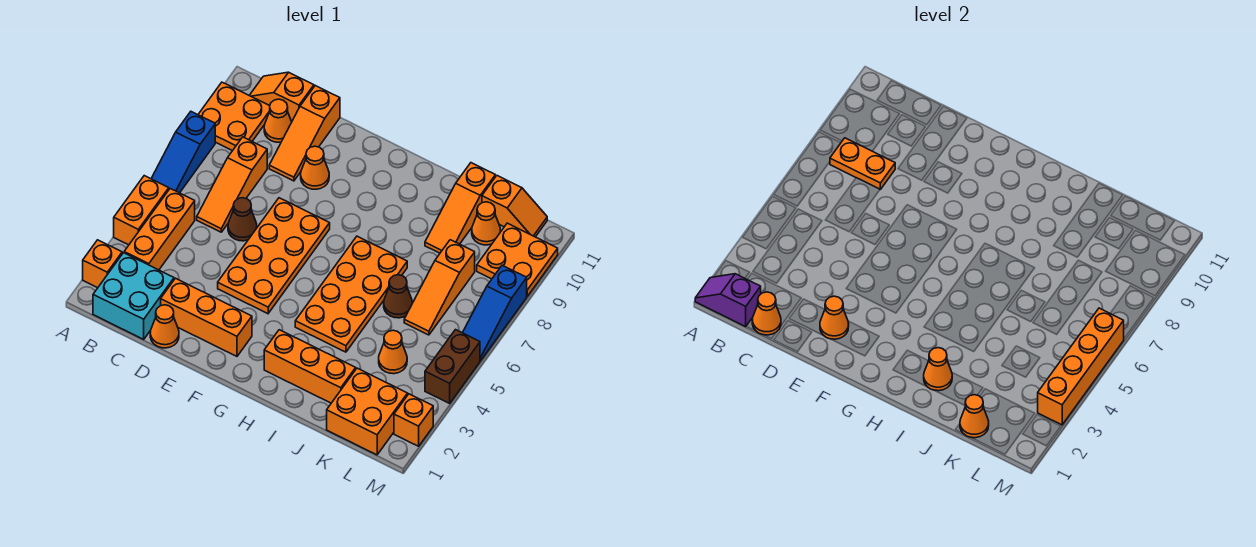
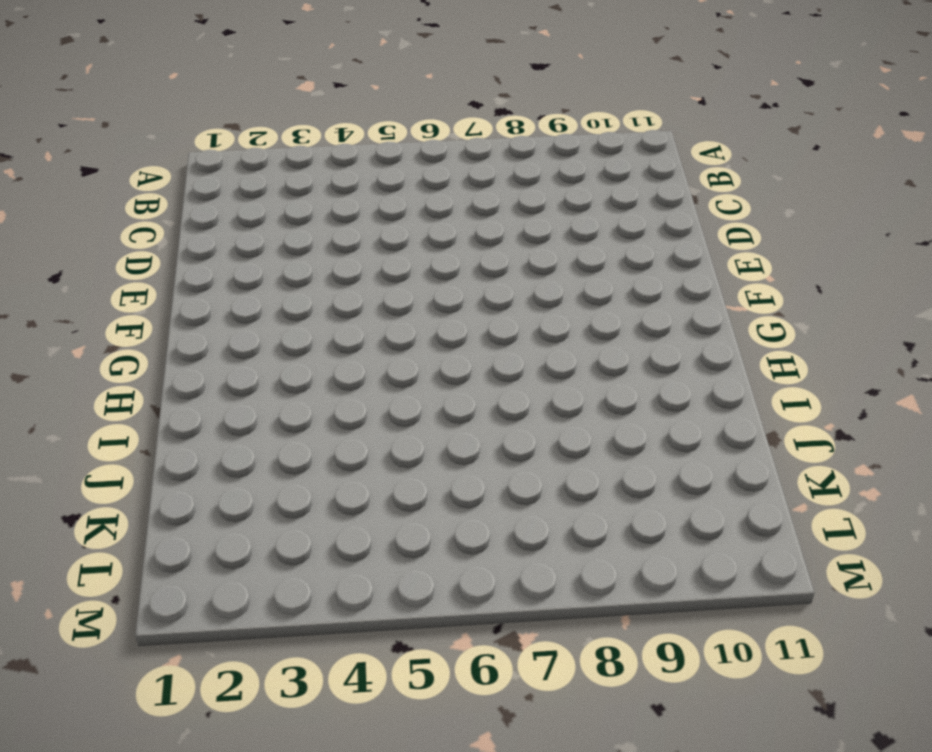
none -> orange brick A2 level 1
none -> orange brick A4:A5 level 1
none -> blue slope A6:A8 level 1 top 8
none -> orange plate A9:B10 level 1

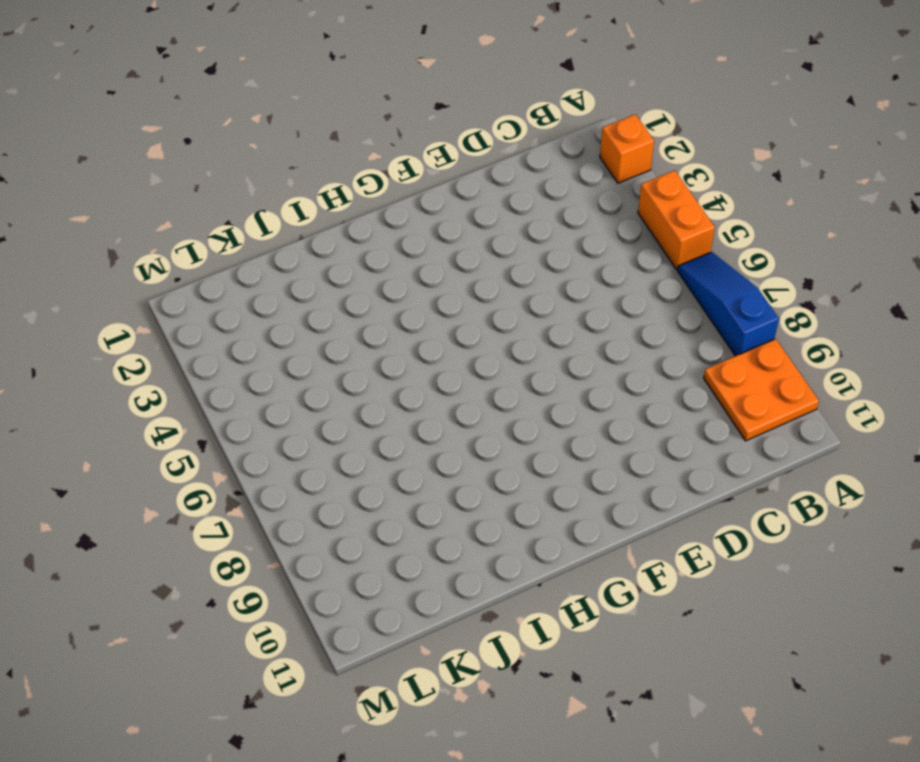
none -> cyan brick B1:C2 level 1
none -> orange brick B3:B5 level 1
none -> orange slope B11:C11 level 1 top C
none -> orange slope C6:C8 level 1 top 8

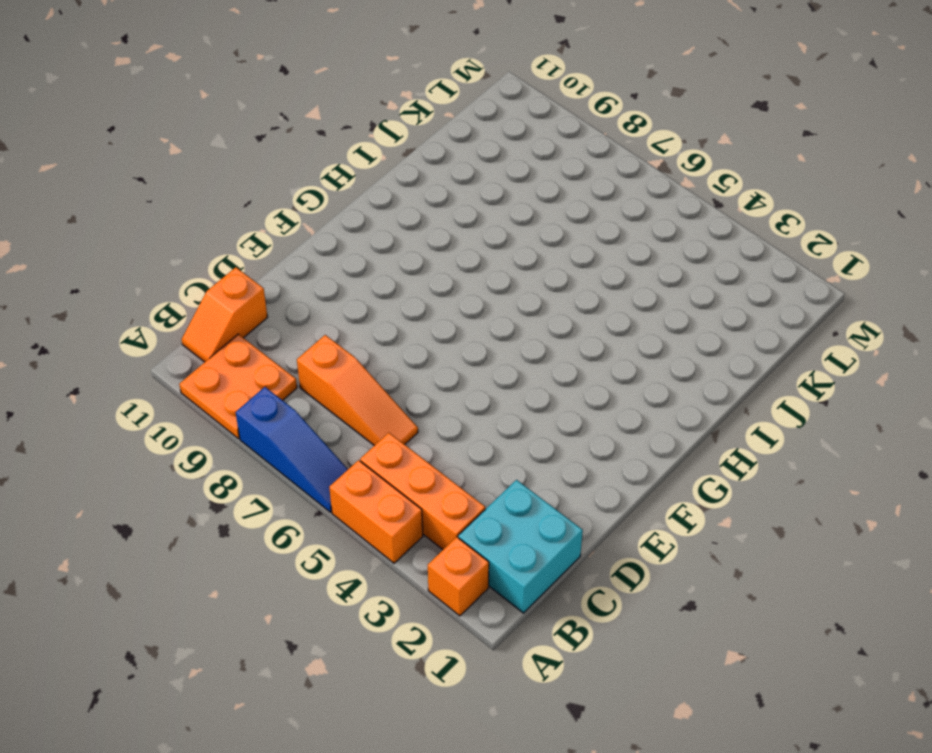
none -> orange cone C10 level 1
none -> orange cone D1 level 1
none -> orange brick D2:F2 level 1
none -> brown cone D6 level 1

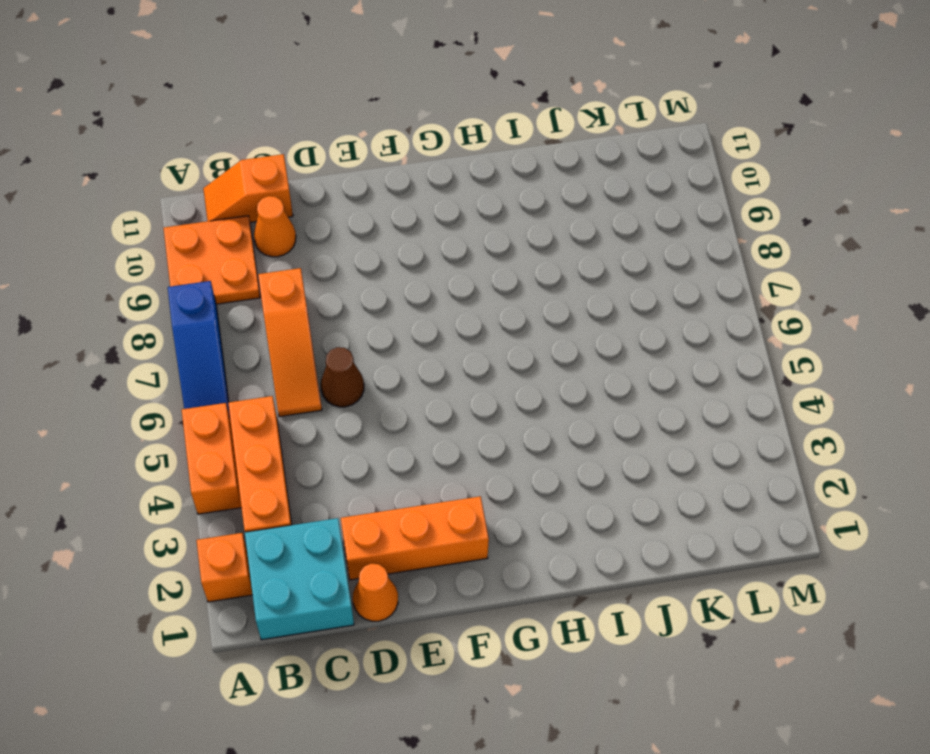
none -> orange slope D9:D11 level 1 top 11
none -> orange plate E4:F7 level 1
none -> orange cone E9 level 1
none -> orange brick H2:J2 level 1

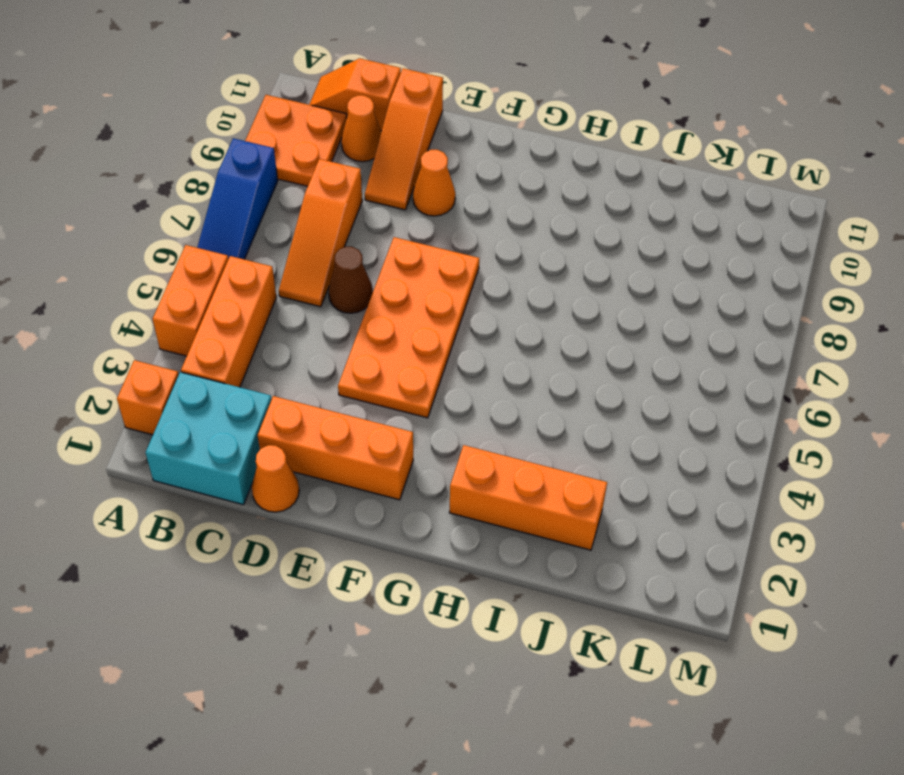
none -> orange plate H4:I7 level 1
none -> brown cone J6 level 1
none -> orange slope J9:J11 level 1 top 11
none -> orange brick K1:L2 level 1

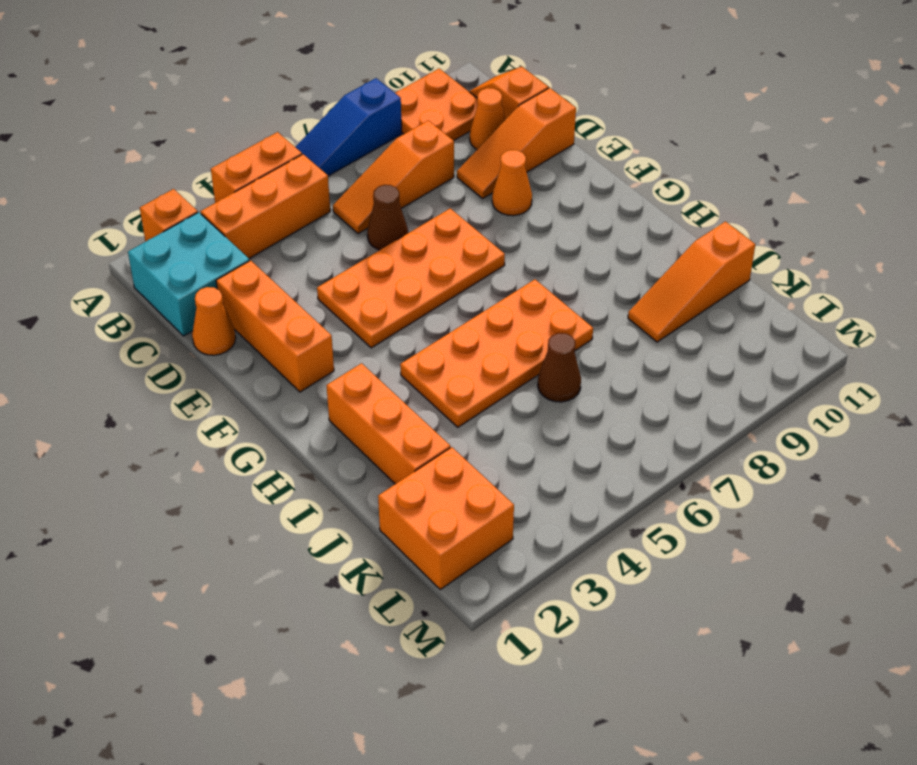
none -> orange cone K4 level 1
none -> orange slope K6:K8 level 1 top 8
none -> orange cone K10 level 1
none -> orange slope K11:L11 level 1 top K

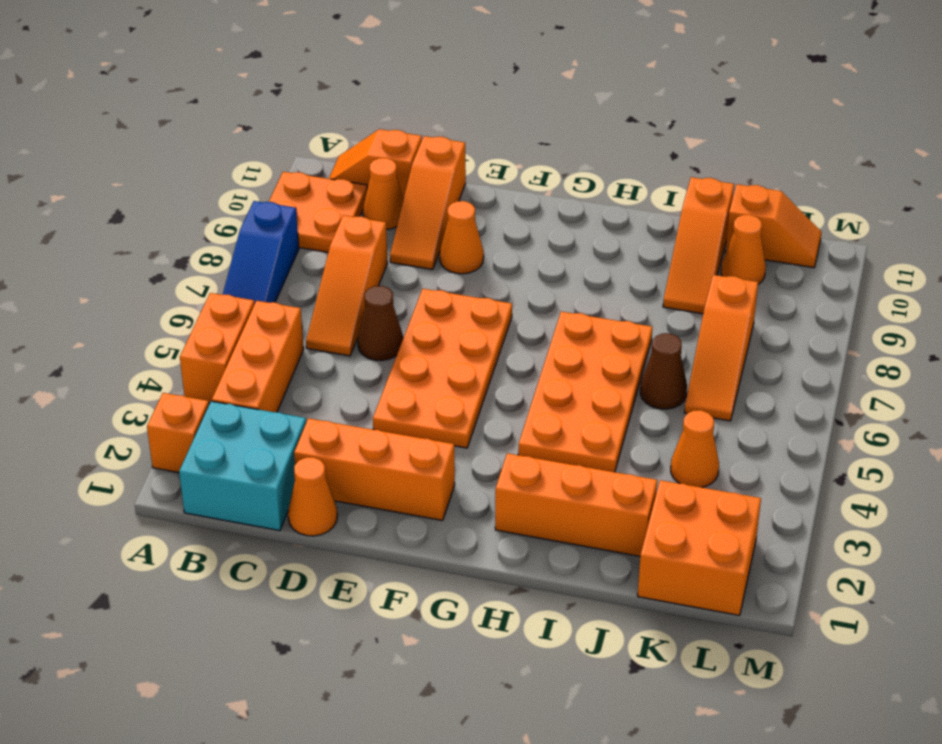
none -> orange plate L9:M10 level 1
none -> orange brick M2 level 1
none -> brown brick M4:M5 level 1
none -> blue slope M6:M8 level 1 top 8

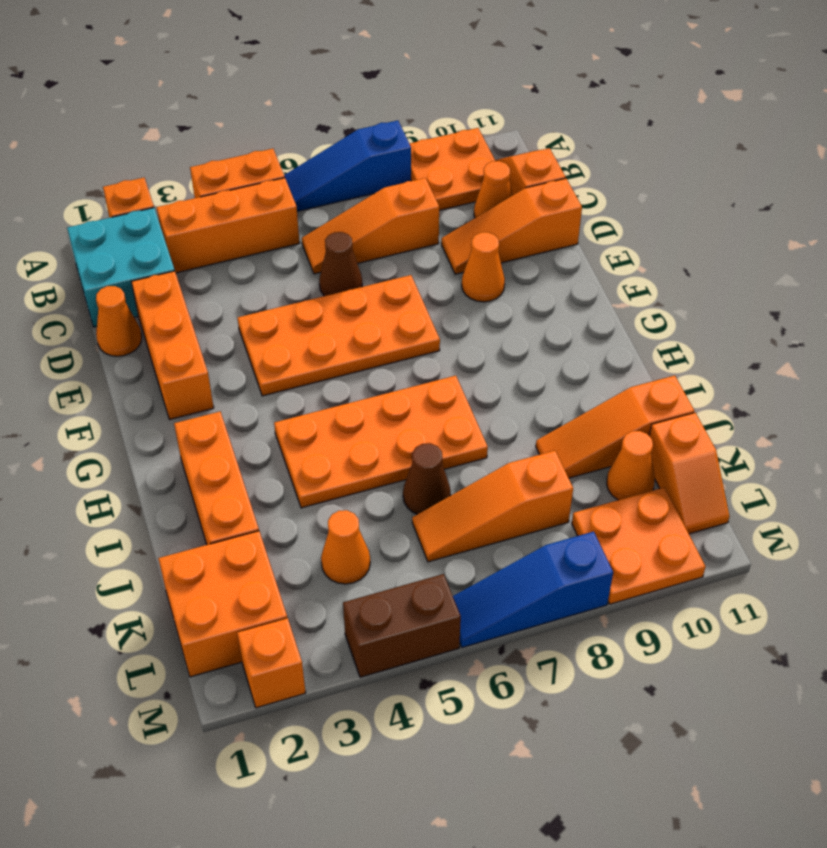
none -> purple slope A1:B1 level 2 top B
none -> orange plate B8:C8 level 2
none -> orange cone C1 level 2
none -> orange cone E2 level 2

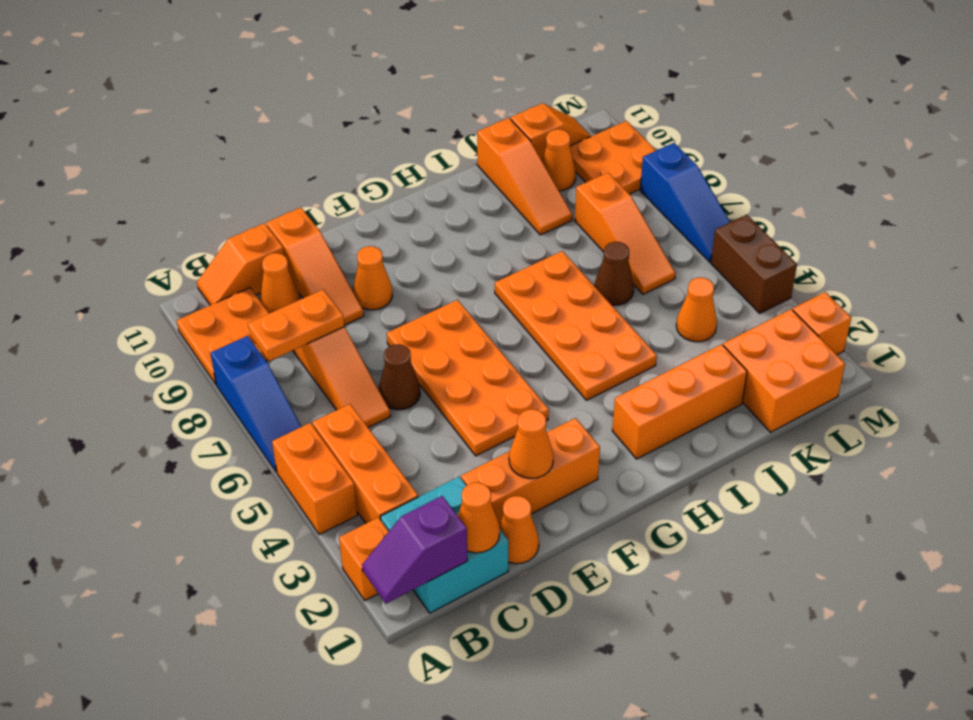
none -> orange cone I2 level 2
none -> orange cone K1 level 2
none -> orange brick M3:M6 level 2

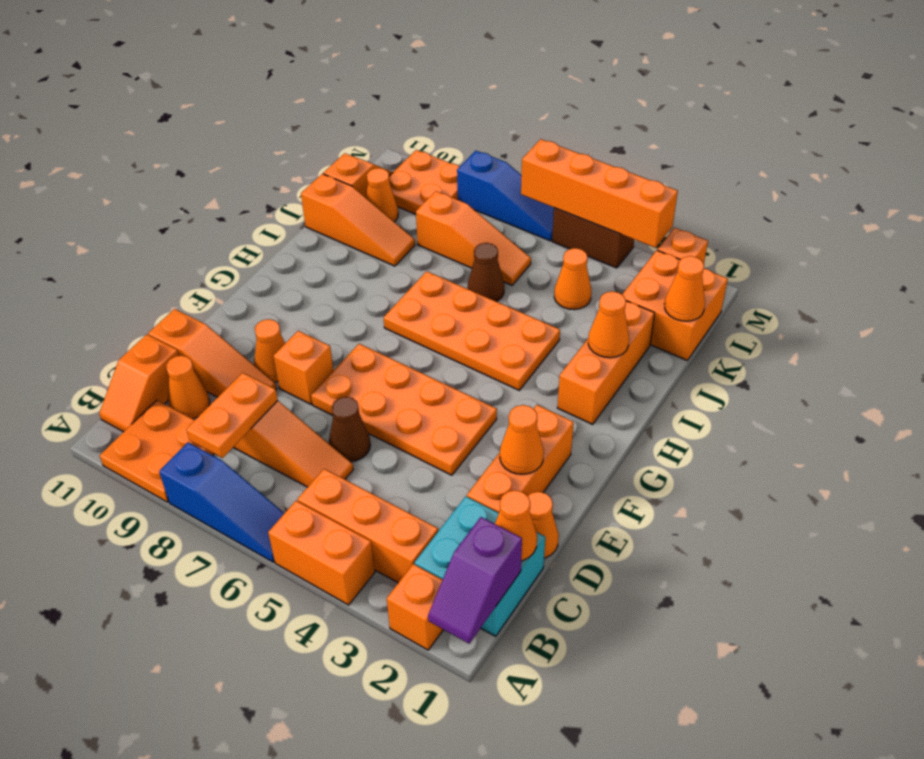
orange brick E8 level 1 -> none

